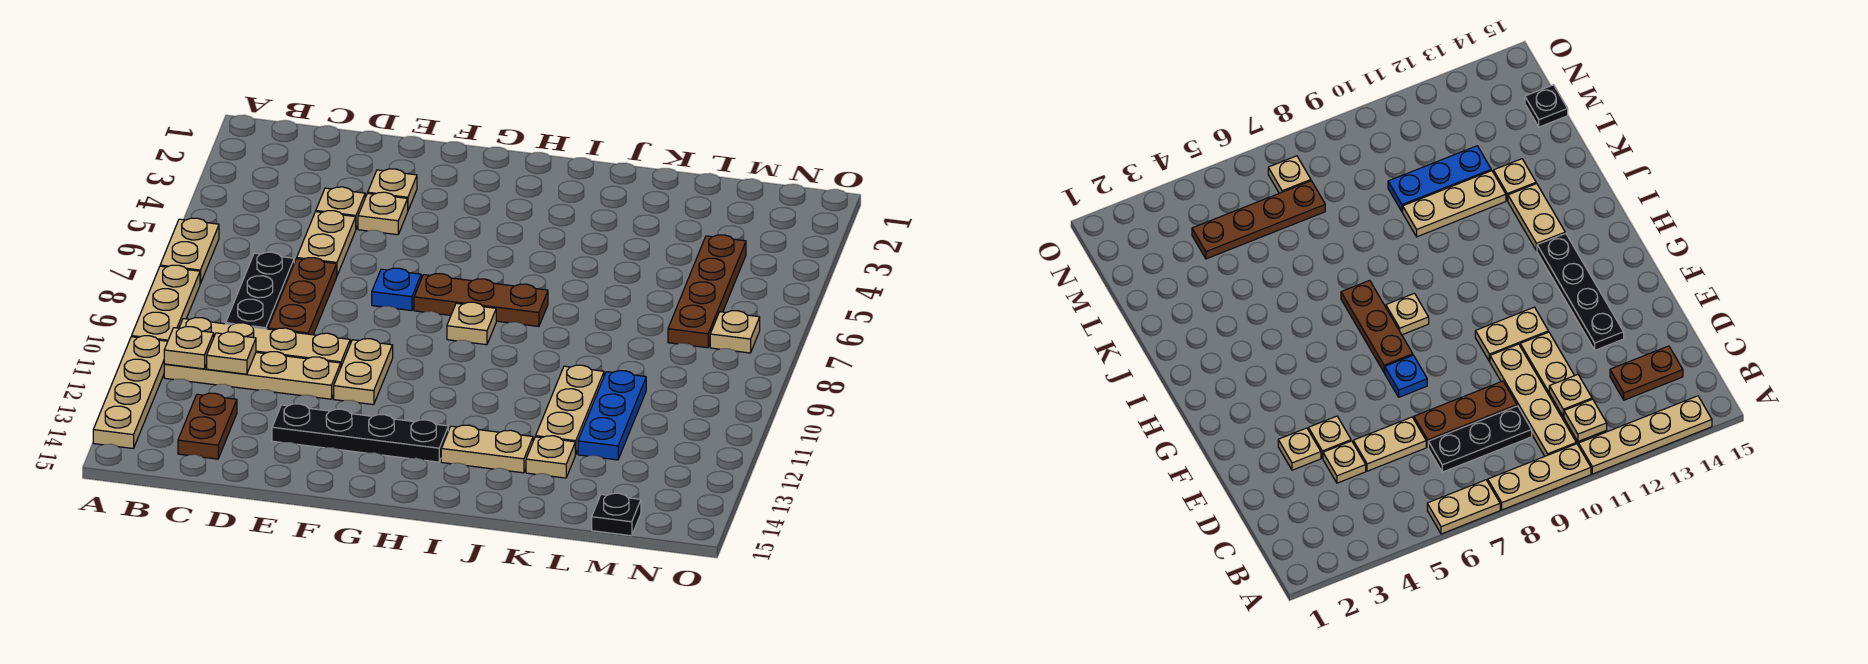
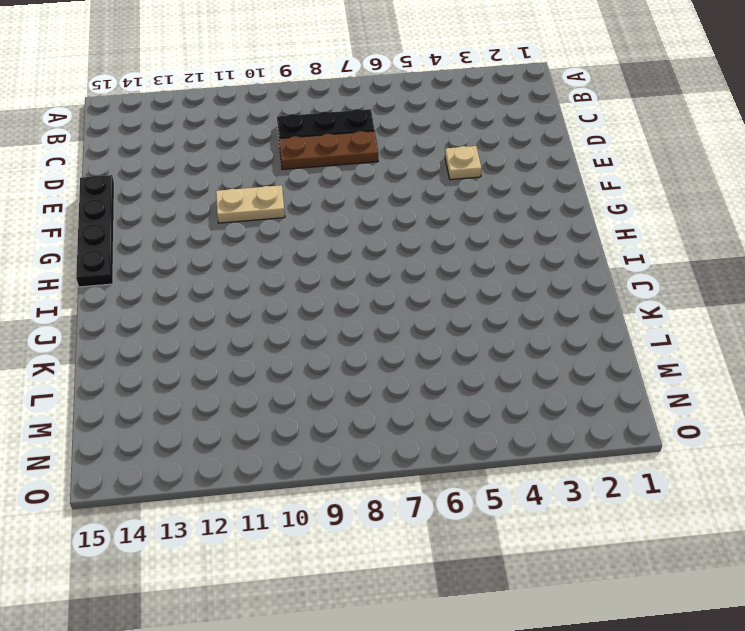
black plate E15:H15 level 1 -> black plate E13:H13 level 1
none -> tan plate A6:A7 level 1
none -> tan plate A8:A10 level 1
none -> tan plate A11:A14 level 1

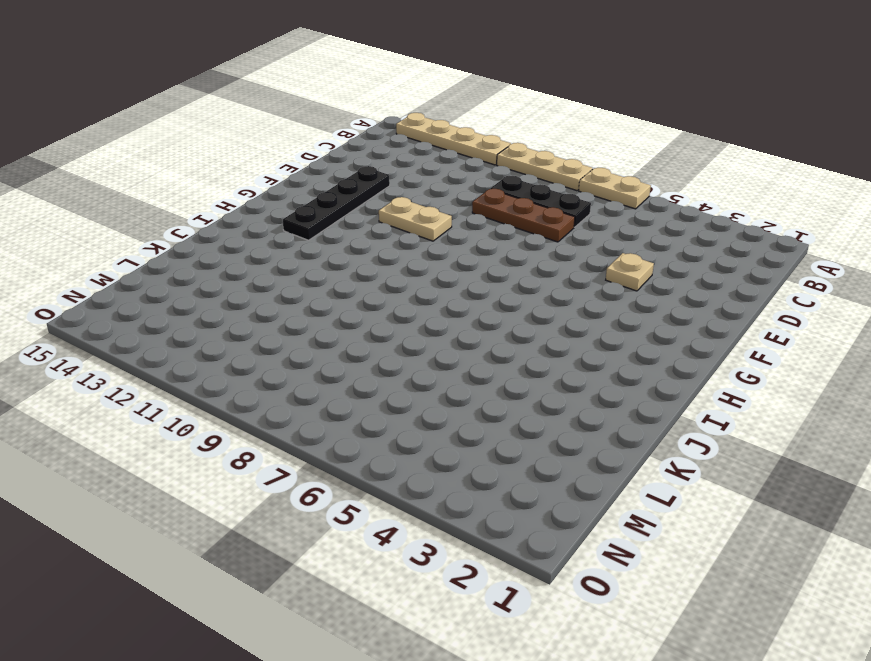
none -> tan plate B10:E10 level 1
none -> tan plate B11:E11 level 1
none -> brown plate C13:C14 level 1

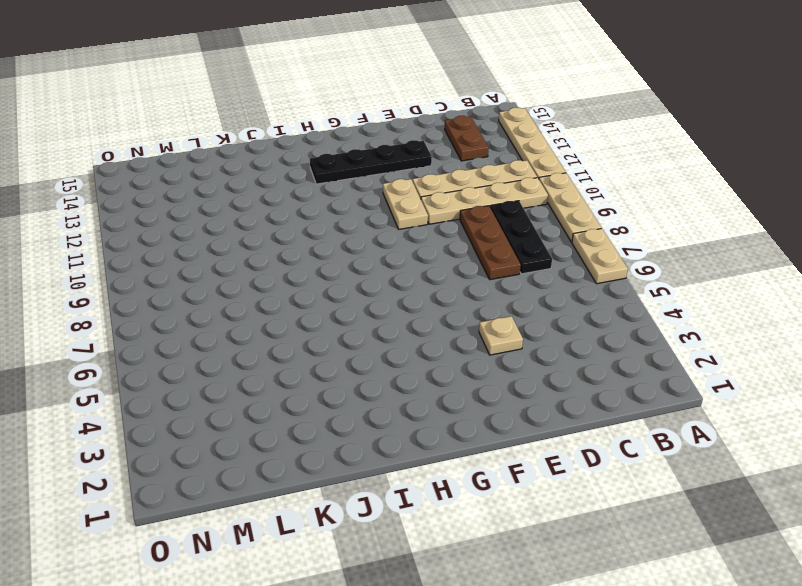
none -> tan plate D4 level 1
none -> tan plate D5:D6 level 1
none -> tan plate E3 level 1

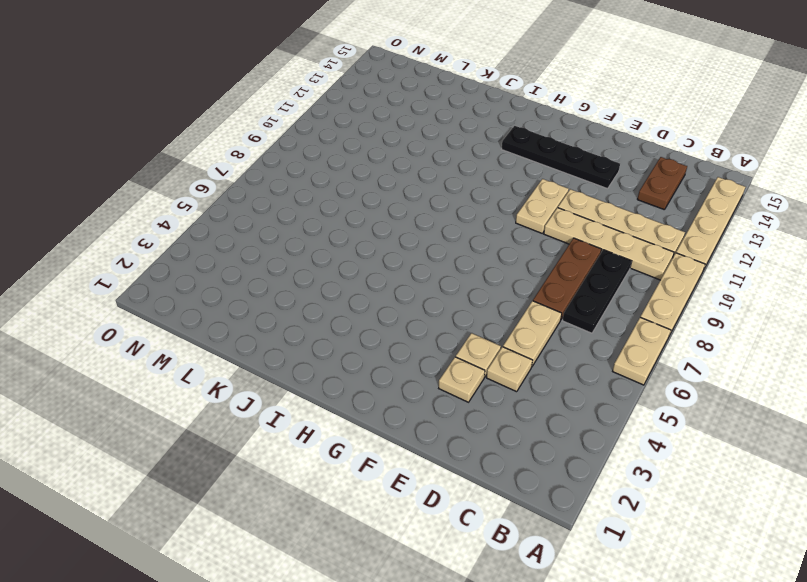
none -> blue plate F7 level 1
none -> brown plate G7:I7 level 1
none -> tan plate H8 level 1

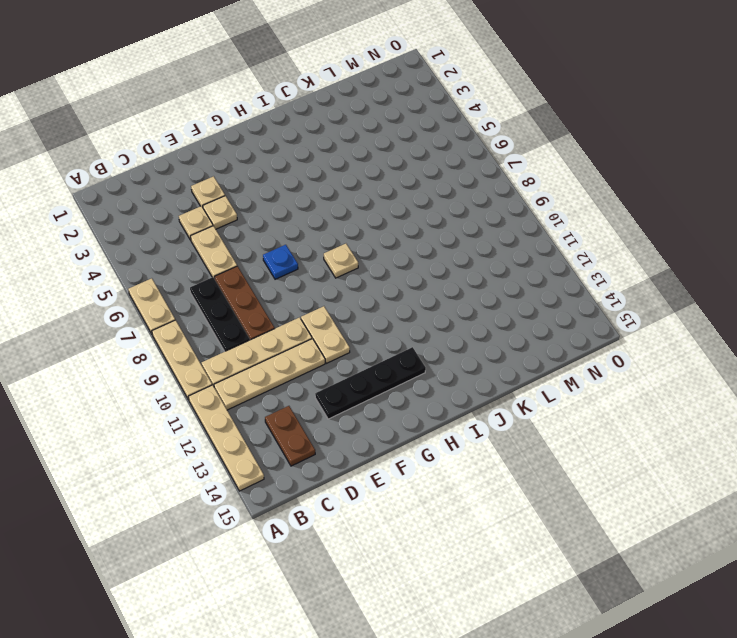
none -> brown plate G7:I7 level 1
none -> tan plate I13:J13 level 1
none -> tan plate K10:K12 level 1

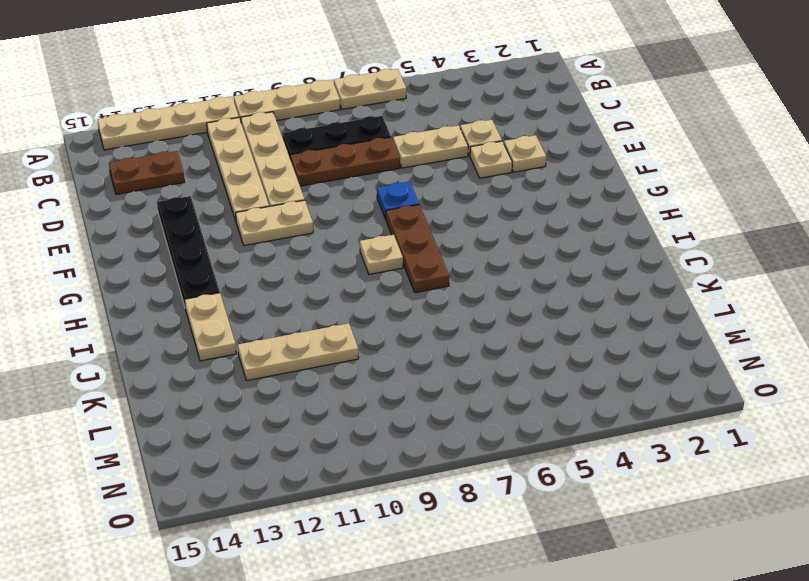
none -> tan plate K13 level 1
none -> blue plate L10:L12 level 1
none -> brown plate M4:M7 level 1

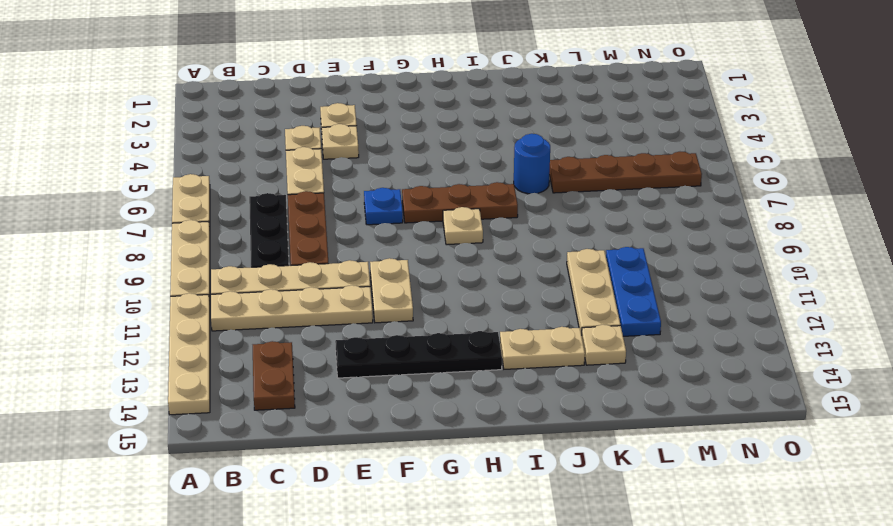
blue round brick J6 level 1 -> none
brown plate K6:N6 level 1 -> brown plate M4:M7 level 1
none -> black plate M15 level 1
none -> tan plate N7 level 1
none -> tan plate B11 level 2

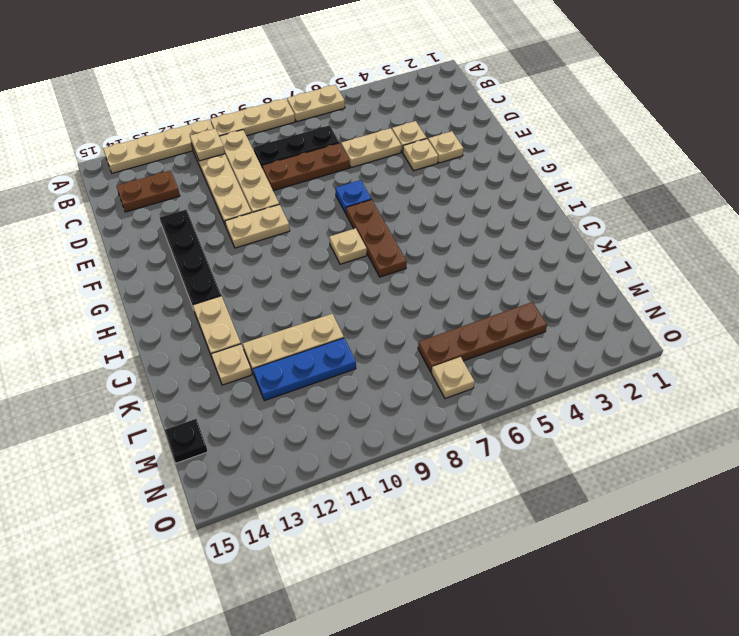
none -> tan plate C11 level 2

